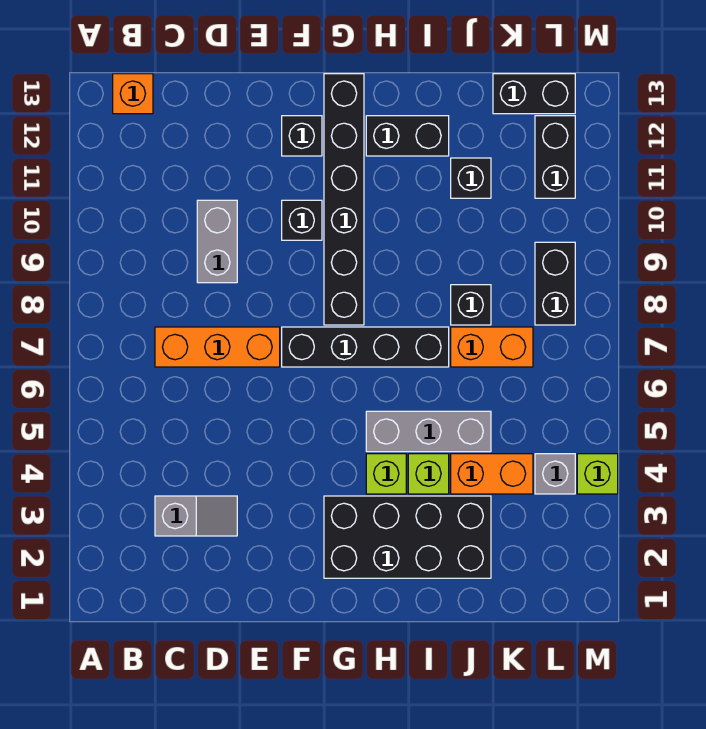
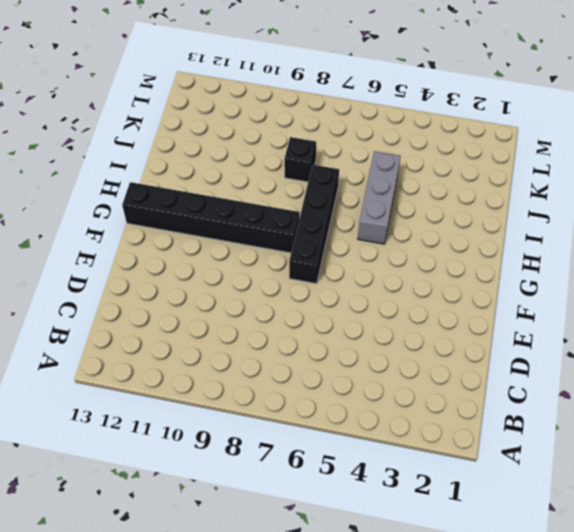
none -> orange brick B13 level 1
none -> grey slope C3:D3 level 1 top C
none -> orange brick C7:E7 level 1

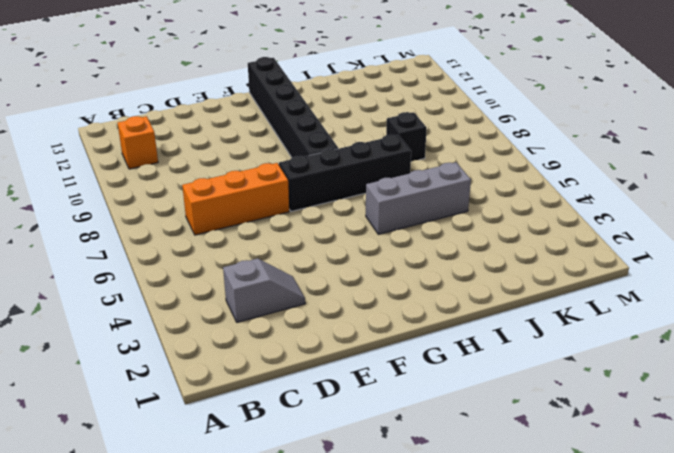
orange brick B11 level 1 -> orange brick B13 level 1
none -> grey brick D9:D10 level 1
none -> black brick F10 level 1
none -> black brick F12 level 1

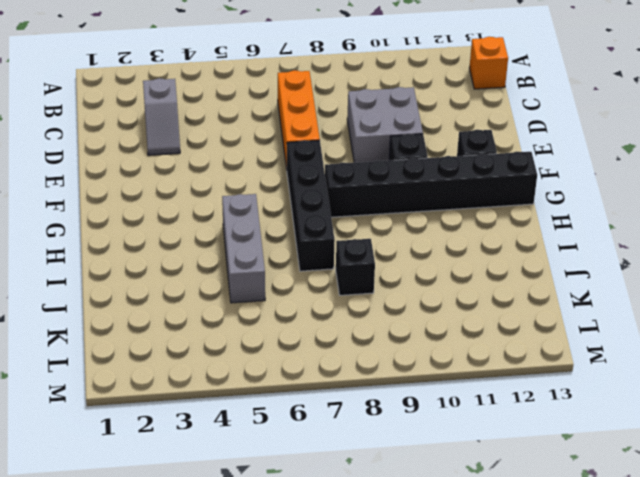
grey brick D9:E10 level 1 -> grey brick D9:D10 level 1
none -> black brick G2:J3 level 1
none -> lime brick H4 level 1
none -> black brick H12:I12 level 1

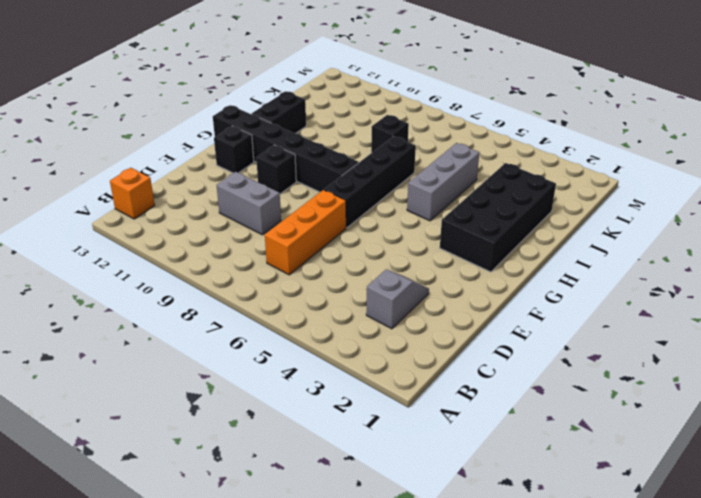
none -> lime brick H4 level 1
none -> lime brick I4 level 1
none -> orange brick J4:K4 level 1

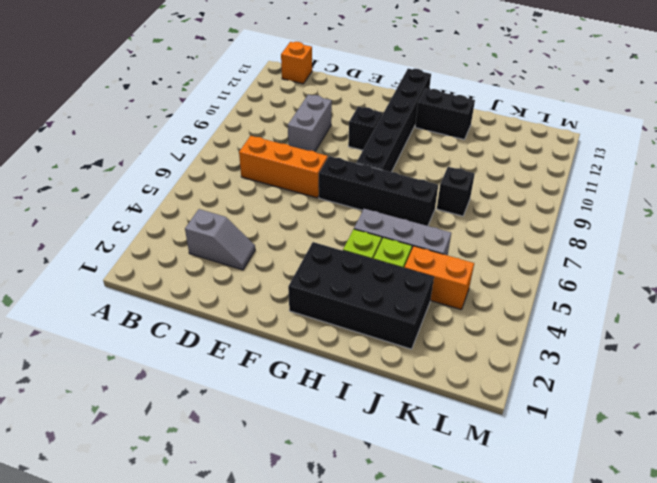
none -> black brick F12 level 1
none -> orange brick J7:K7 level 1
none -> black brick J11 level 1

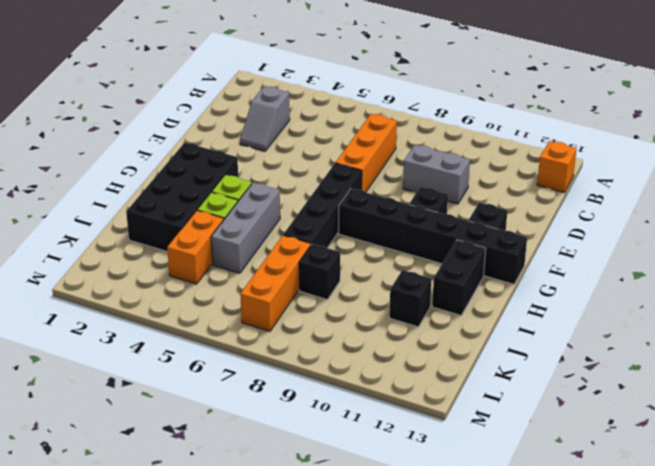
orange brick J7:L7 level 1 -> orange brick J7:K7 level 1
none -> black brick K13:L13 level 1
none -> grey brick L4 level 1
none -> black brick L8:L9 level 1

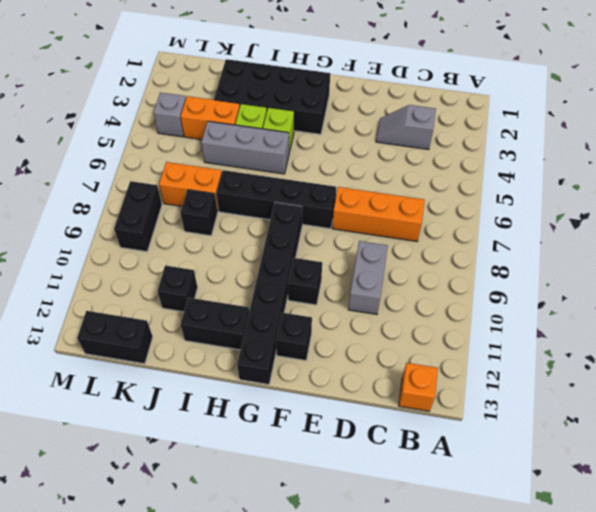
none -> black brick L11:L12 level 1
none -> lime brick M4 level 1

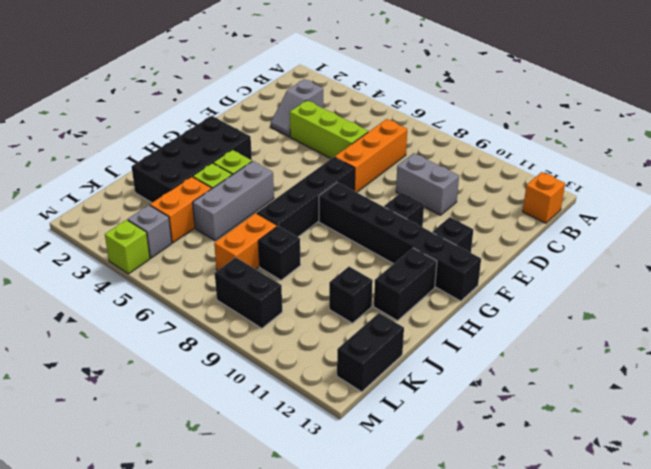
lime brick D4:D6 level 1 -> none
none -> black brick L11:L12 level 1

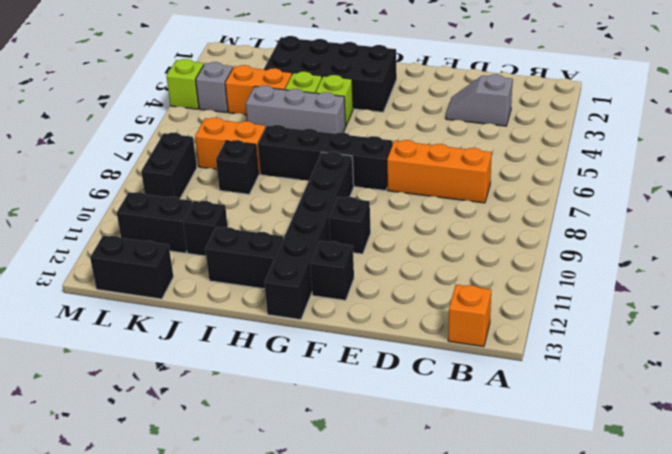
black brick K11:L11 level 1 -> black brick L11:L12 level 1
none -> grey brick D9:D10 level 1

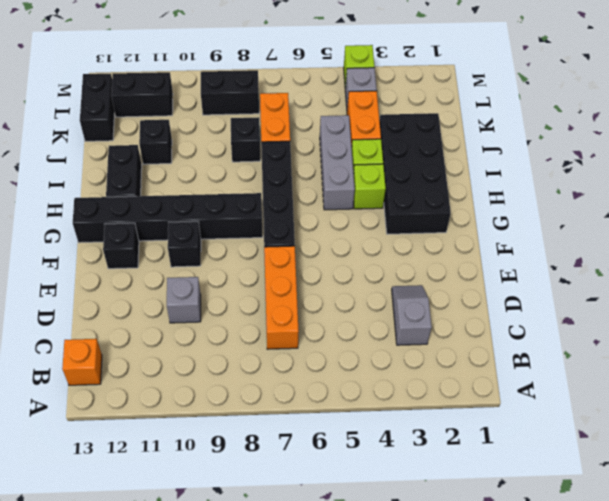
grey brick D10 level 1 -> grey brick D9:D10 level 1

